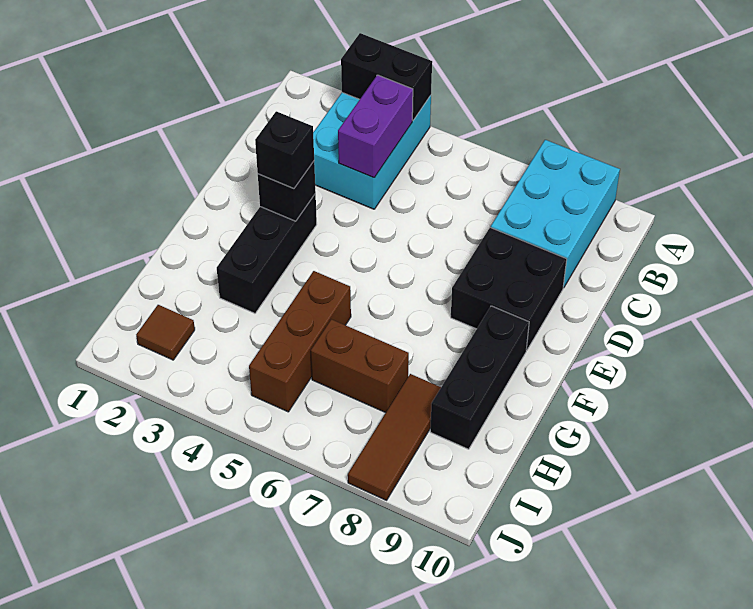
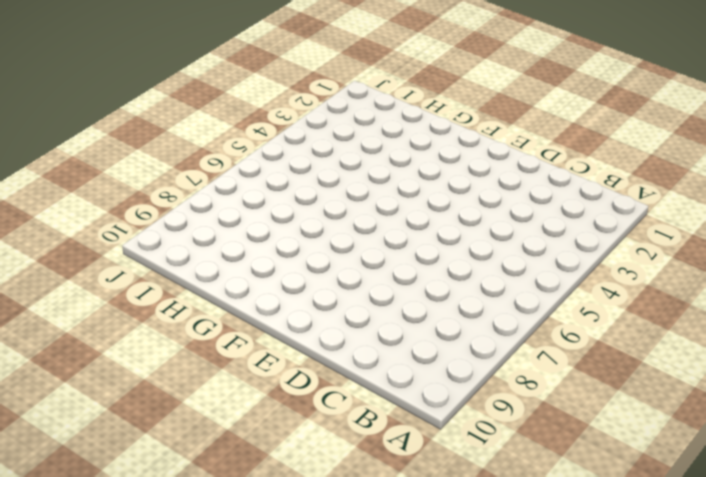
none -> cyan brick A3:C4 level 1
none -> cyan brick A8:C9 level 1
none -> black brick D8:E9 level 1

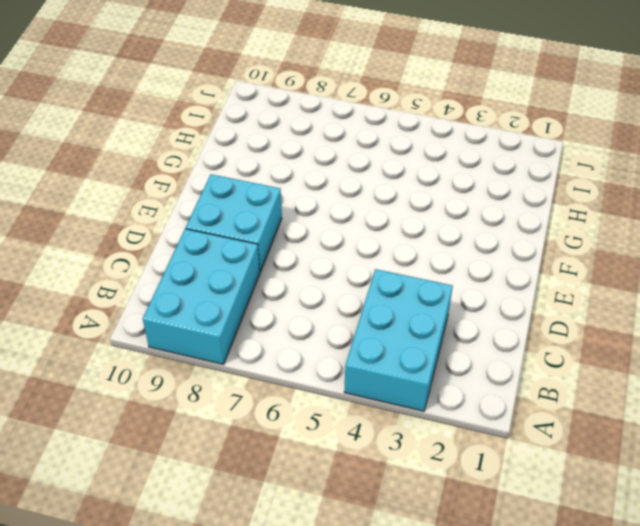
cyan brick D8:E9 level 1 -> black brick D8:E9 level 1
none -> black brick E3:G3 level 1
none -> black brick F9:H9 level 1
none -> brown brick G5:I5 level 1

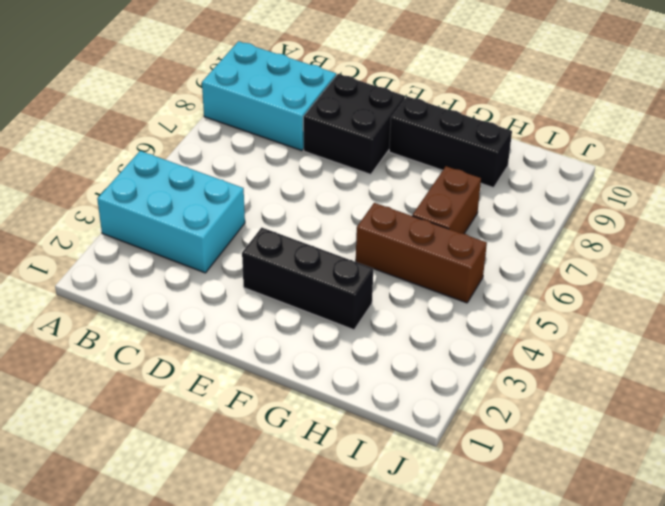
none -> brown tile H8:J8 level 1
none -> brown tile I2 level 1
none -> black brick A3:A4 level 2

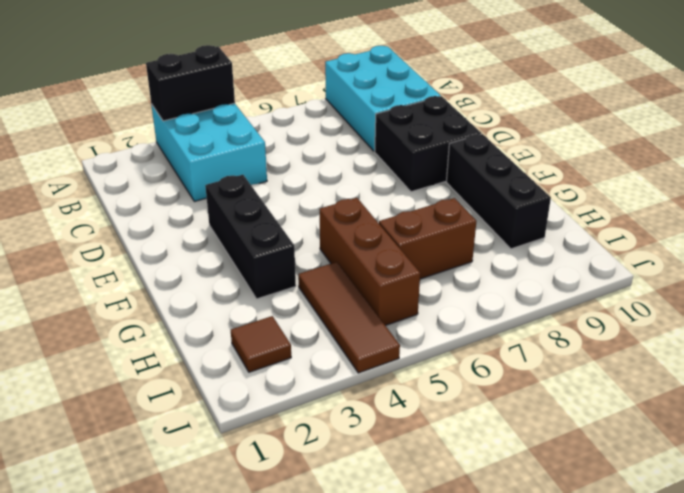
brown tile H4:J4 level 1 -> brown tile H8:J8 level 1
none -> purple brick B4:C4 level 2
none -> black brick E3 level 2
none -> black brick E3 level 3

